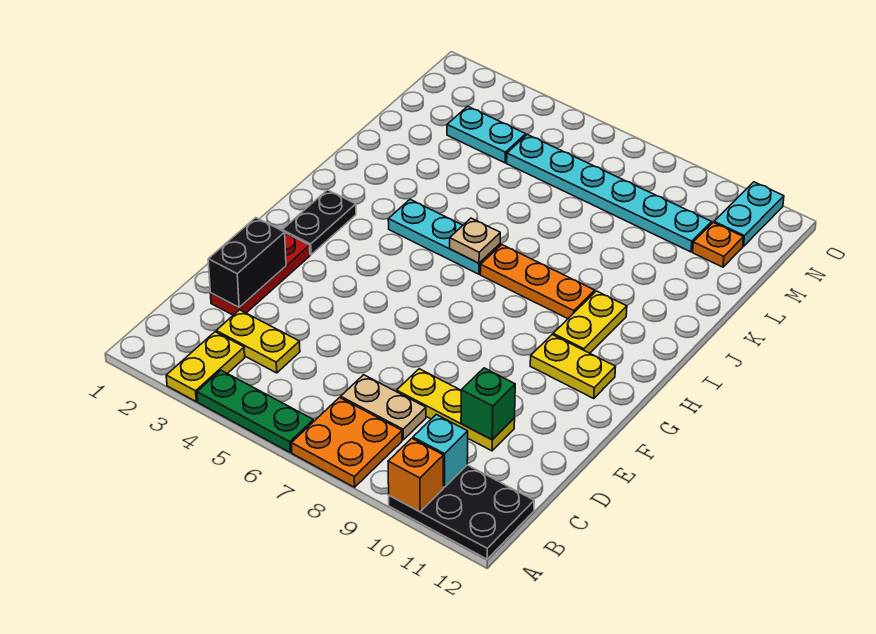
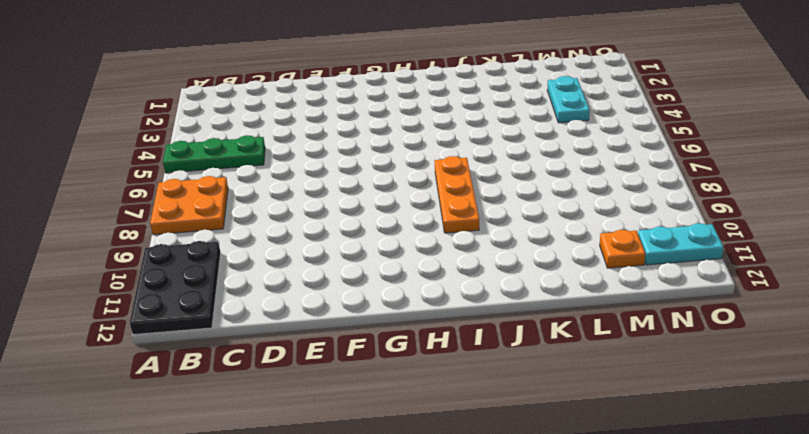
green plate A5:C5 level 1 -> green plate A4:A6 level 1
none -> yellow plate A3:B3 level 1
none -> yellow plate C3:C4 level 1
none -> tan plate C7:C8 level 1

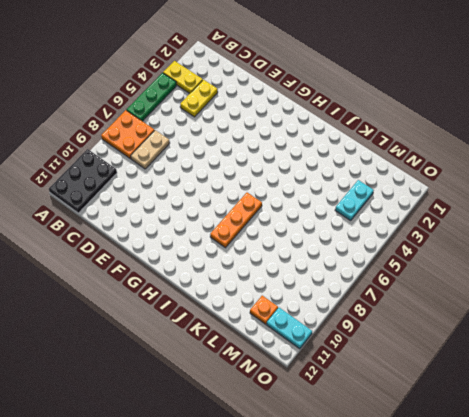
none -> red plate D2:F2 level 1
none -> yellow plate D8:D10 level 1
none -> black plate G2:H2 level 1

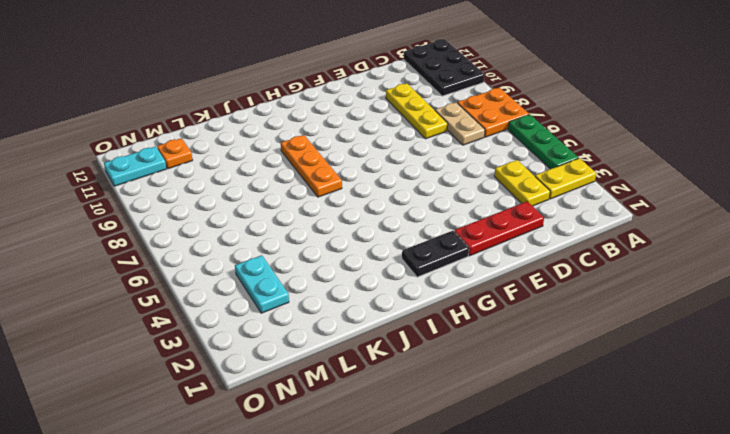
none -> yellow plate G10:G11 level 1
none -> yellow plate H10:I10 level 1
none -> cyan plate I4:I6 level 1

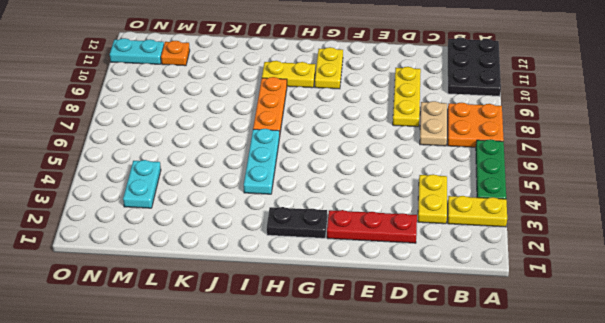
none -> cyan plate M5:M10 level 1
none -> orange brick A10 level 2
none -> cyan brick B10 level 2

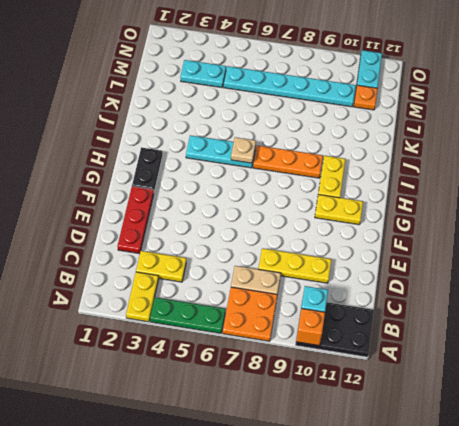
none -> black brick D2:E2 level 2
none -> green brick D10 level 2

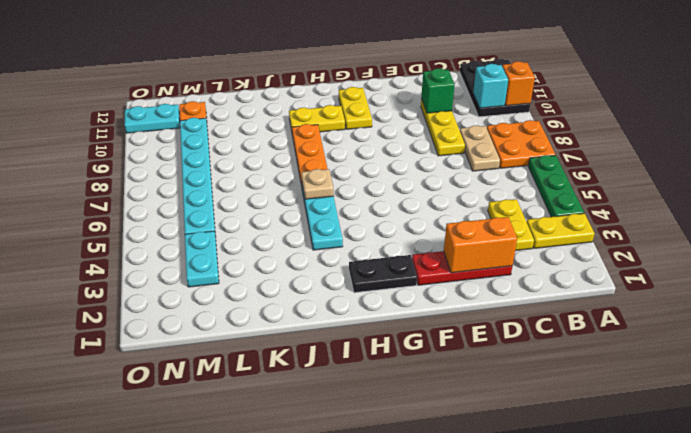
orange brick D2:E2 level 2 -> black brick D2:E2 level 2

